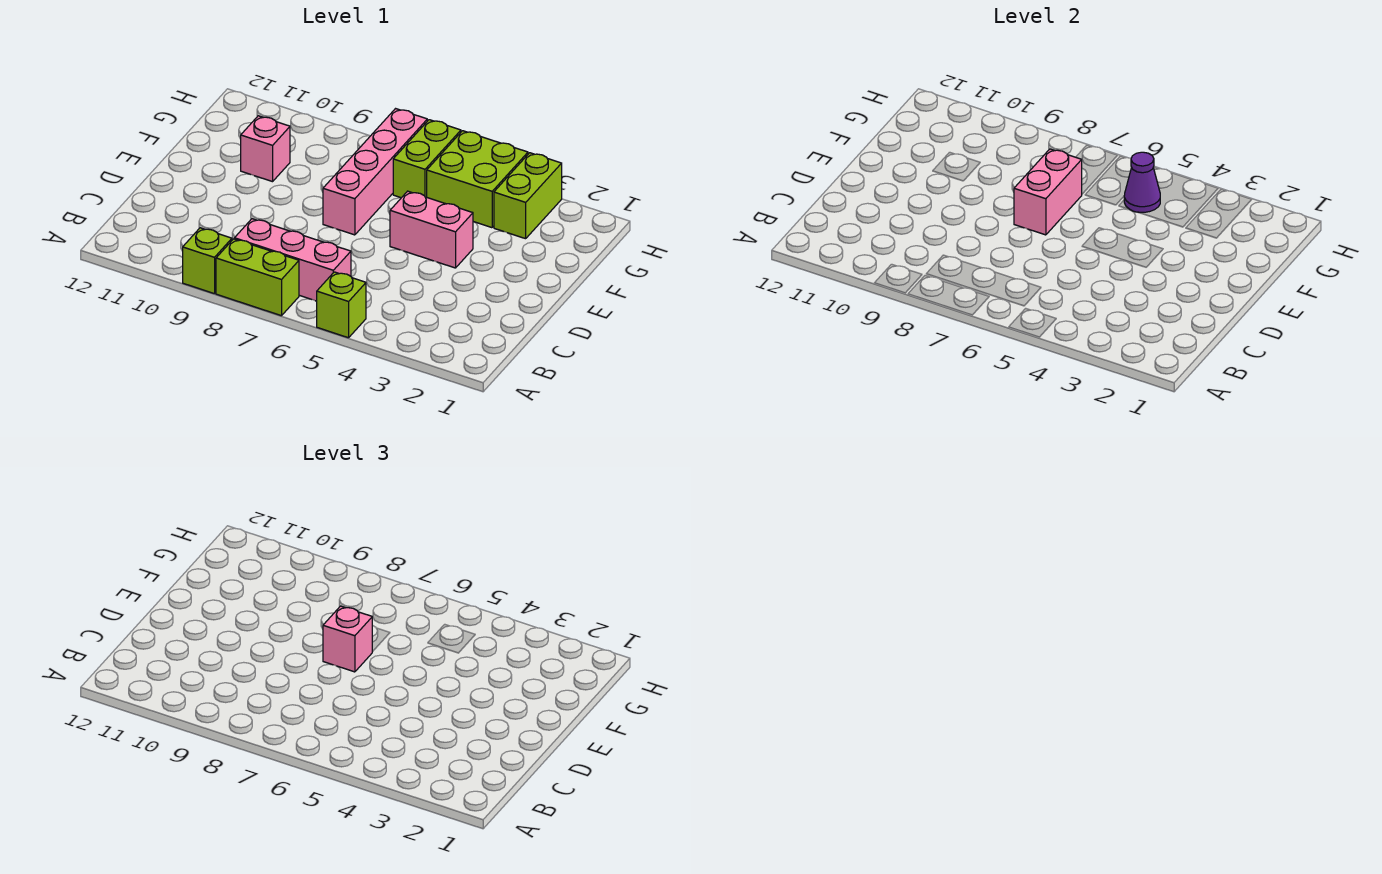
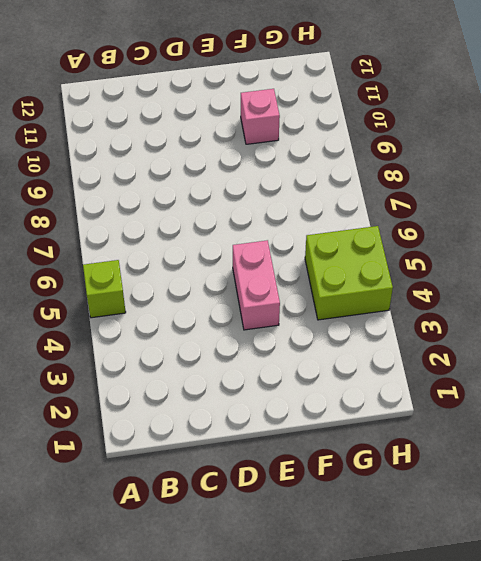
none -> lime brick A7:A8 level 1
none -> lime brick A9 level 1
none -> pink brick B6:B8 level 1

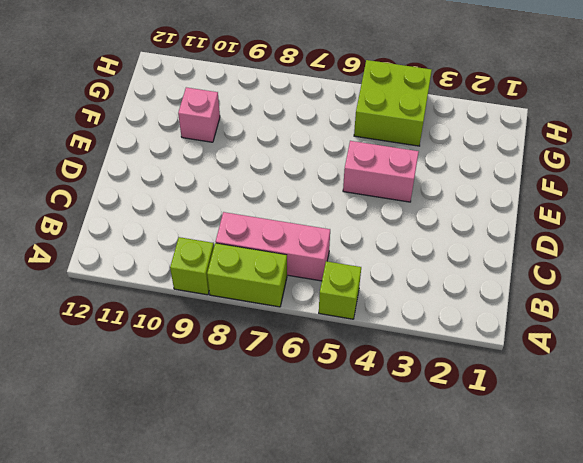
none -> pink brick E7:H7 level 1
none -> lime brick G3:H3 level 1
none -> lime brick G6:H6 level 1

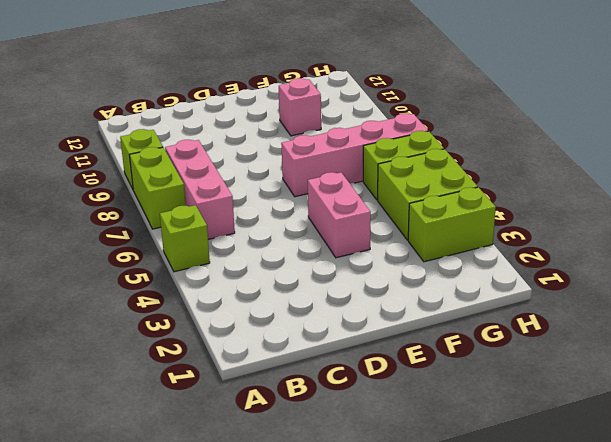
none -> pink brick E7:F7 level 2
none -> purple cone G5 level 2
none -> pink brick E7 level 3

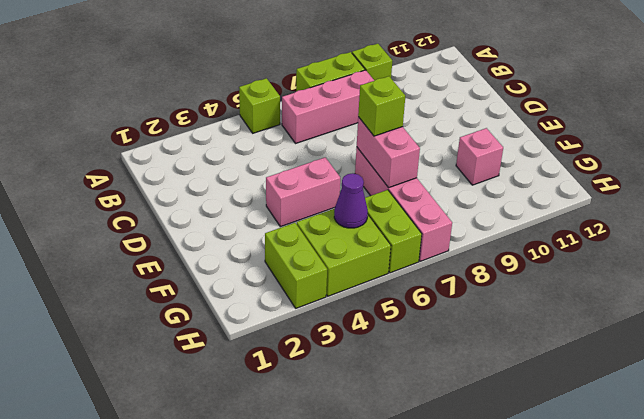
lime brick E7 level 3 -> pink brick E7 level 3

